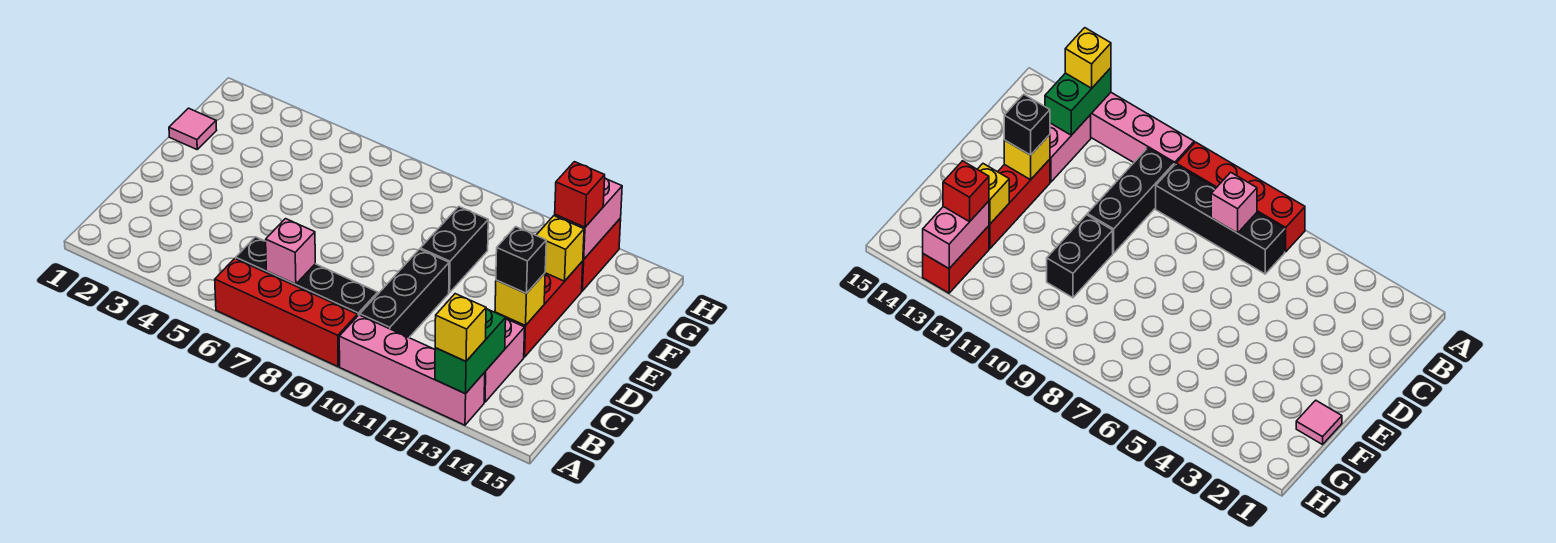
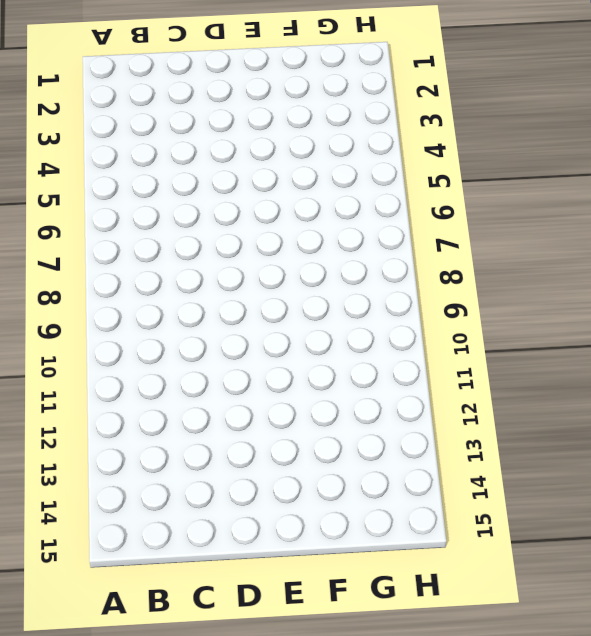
none -> red brick A6:A9 level 1
none -> pink brick A10:A13 level 1
none -> black brick B6:B9 level 1

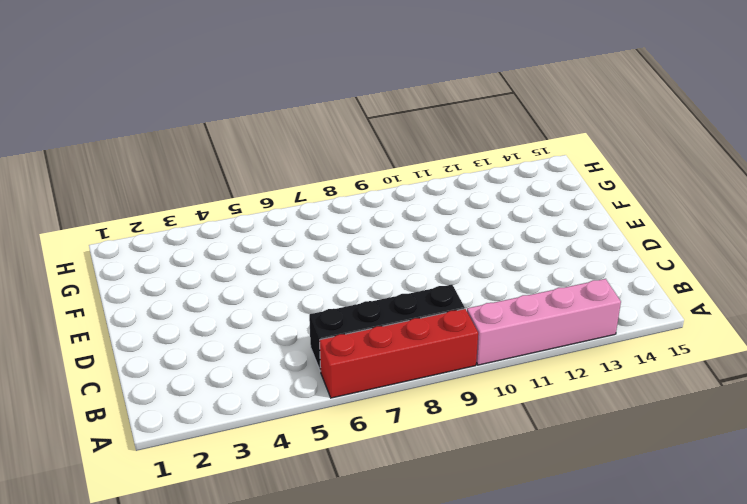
none -> black brick B10:D10 level 1
none -> pink brick B13:C13 level 1
none -> red brick D13:F13 level 1

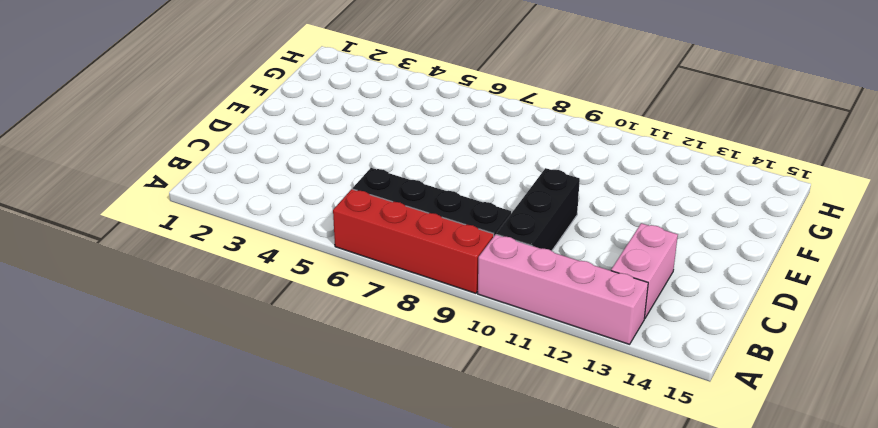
none -> red brick D13:F13 level 1
none -> black brick E10:F10 level 1
none -> pink tile F1 level 1

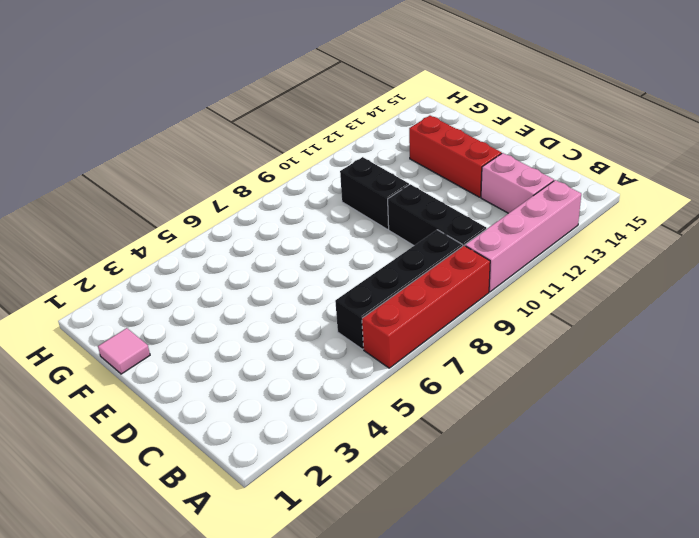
none -> red brick G13:H13 level 1
none -> green brick A13:B13 level 2
none -> pink brick B7 level 2

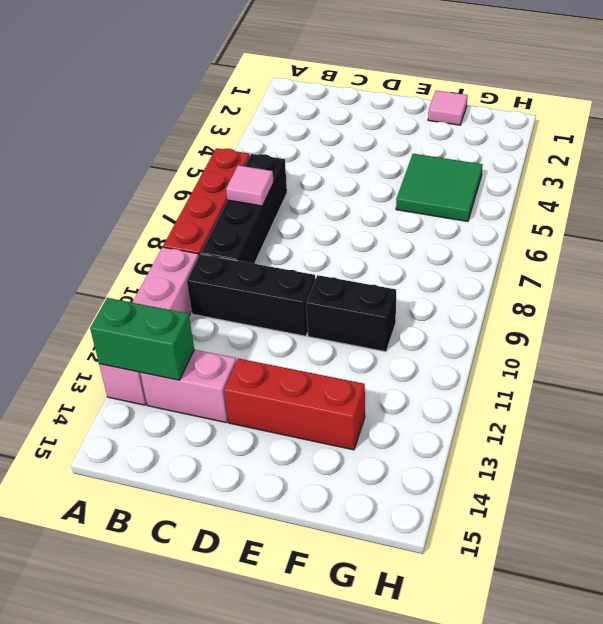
pink tile B7 level 2 -> pink brick B7 level 2
green tile F4:G5 level 1 -> none
none -> red brick G13:H13 level 1
none -> yellow brick D13 level 2
none -> yellow brick F13 level 2

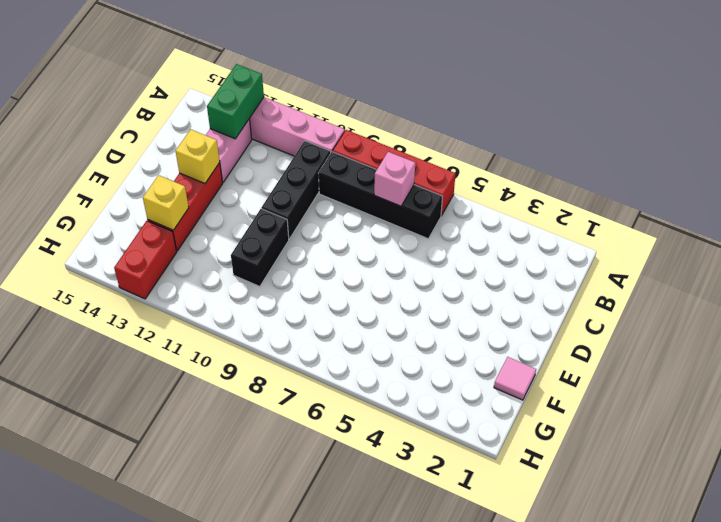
none -> pink brick G13:H13 level 2
none -> yellow brick A13 level 3
none -> black brick D13 level 3

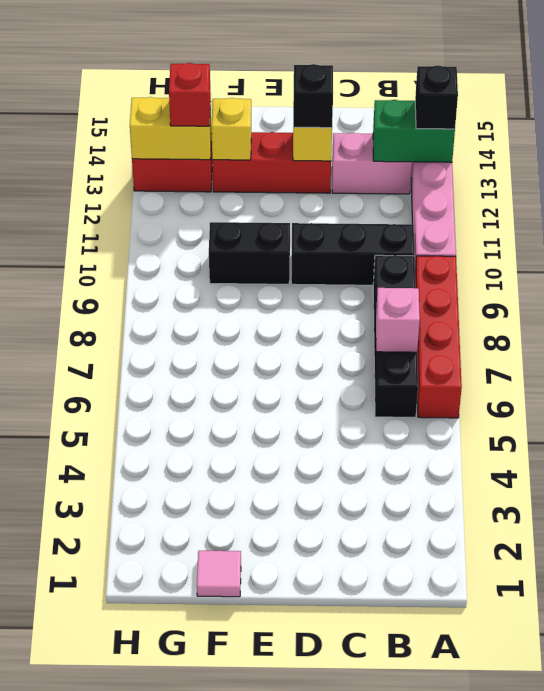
black brick A13 level 3 -> yellow brick A13 level 3
yellow brick G13:H13 level 2 -> pink brick G13:H13 level 2

